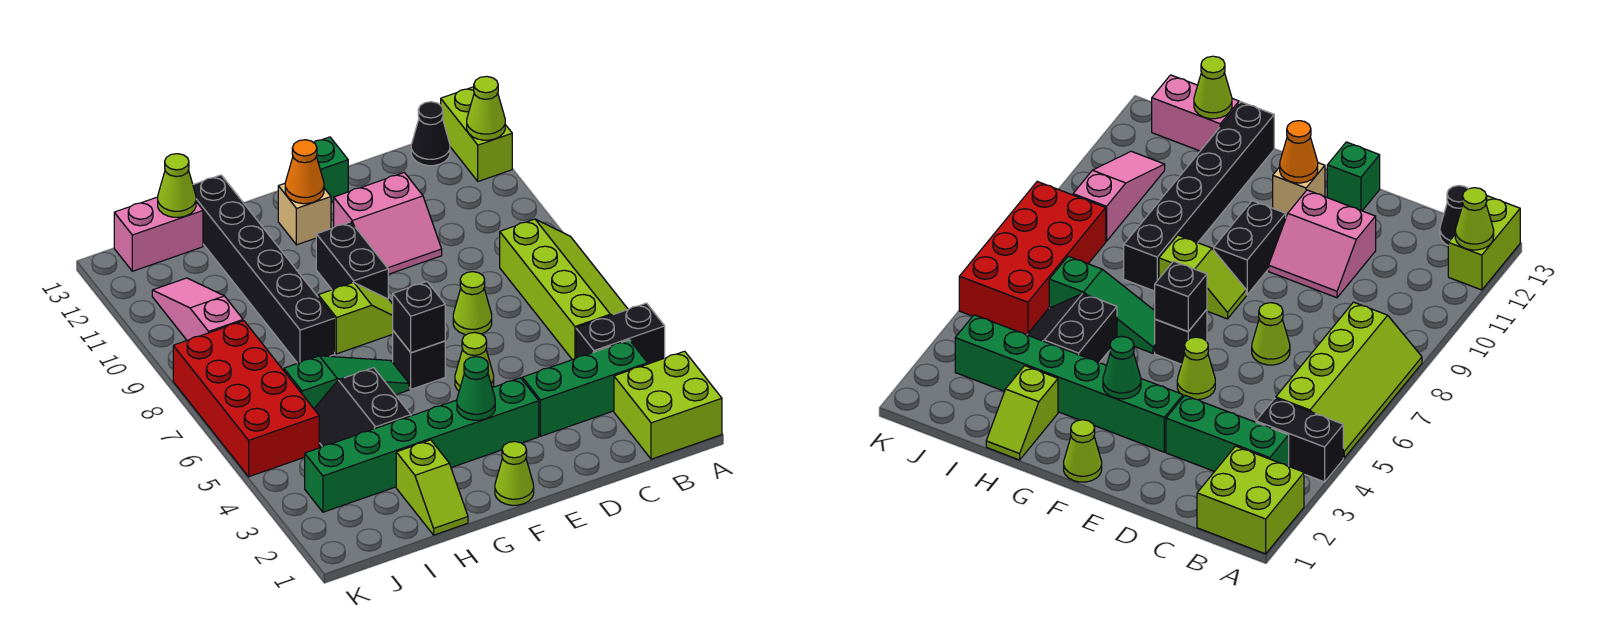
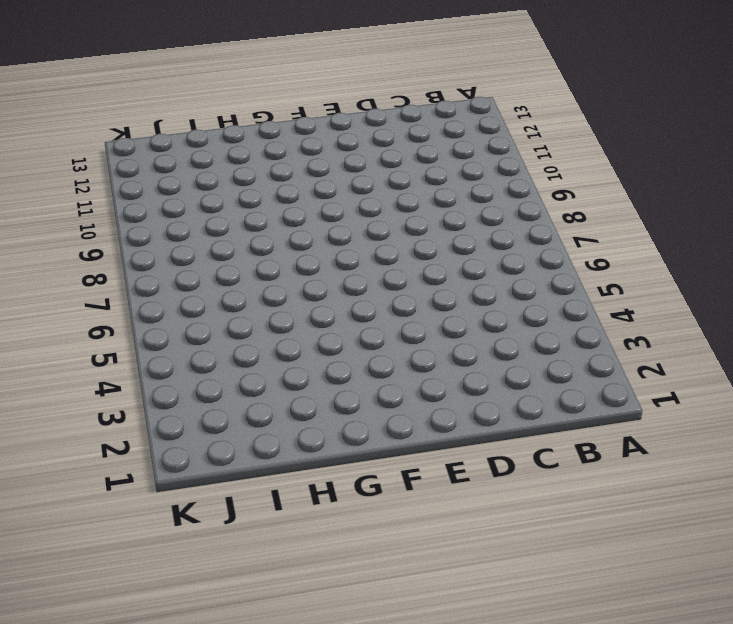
none -> lime brick A1:B2 level 1
none -> black brick A4:B4 level 1
none -> lime slope A5:B8 level 1 top B

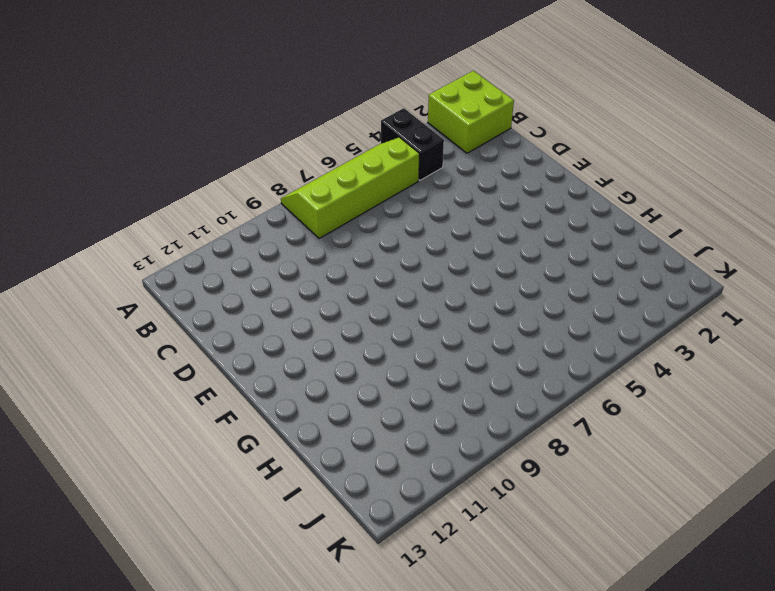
none -> lime brick A12:A13 level 1
none -> green brick B3:D3 level 1
none -> black cone B13 level 1

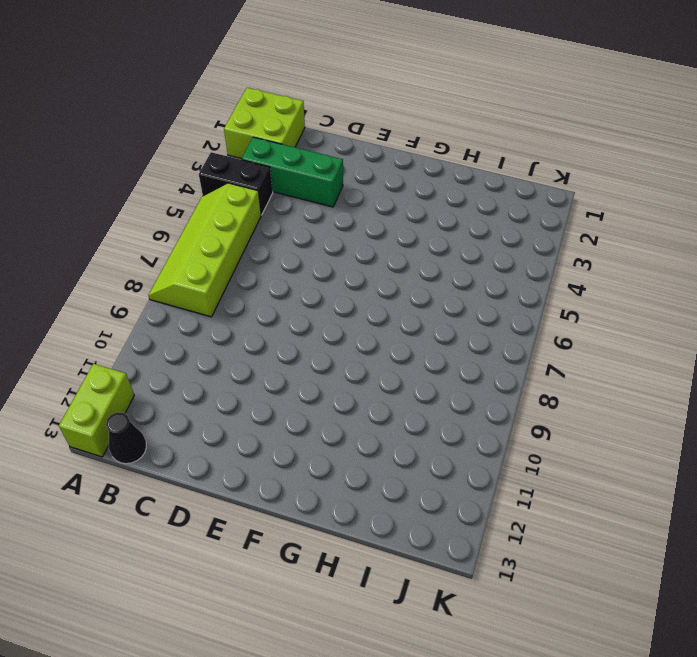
none -> lime cone D7 level 1
none -> pink slope D10:E11 level 1 top 11
none -> green brick E3:J3 level 1

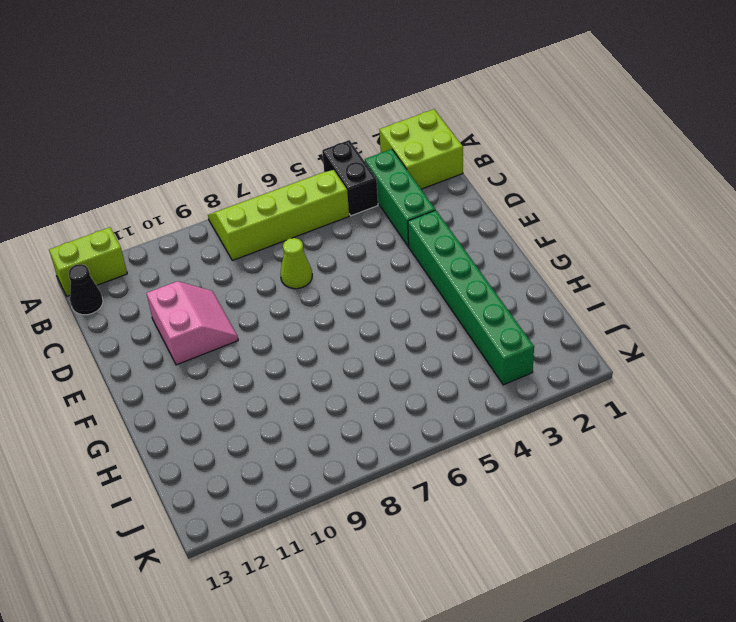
none -> lime cone E5 level 1
none -> green brick E13 level 1
none -> lime cone F1 level 1

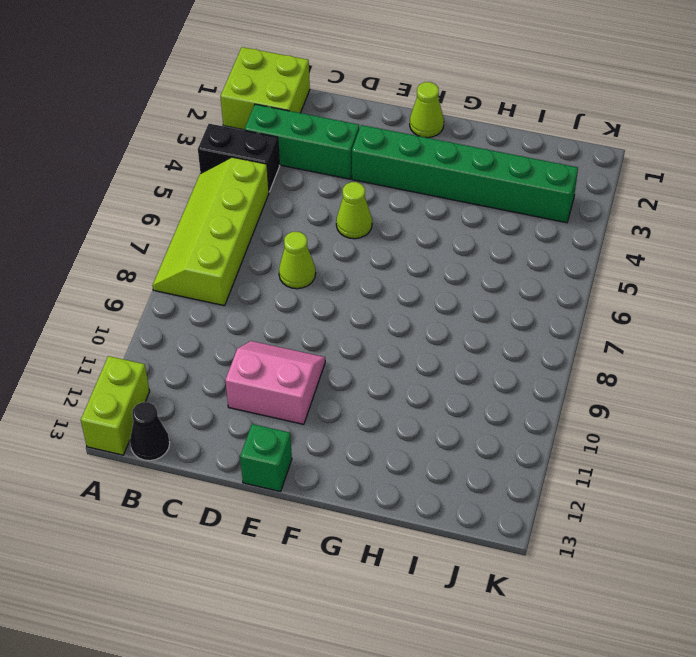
none -> black brick F6 level 1
none -> lime slope F8:G8 level 1 top G
none -> black brick F9:F10 level 1

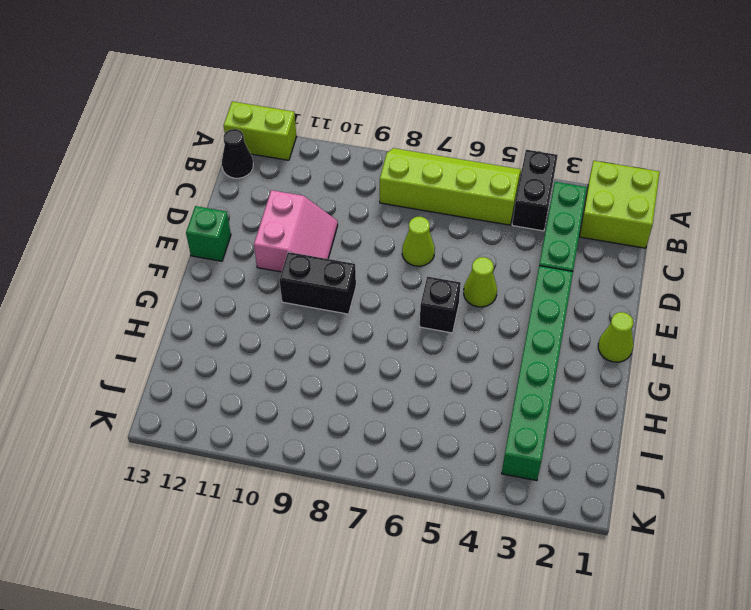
none -> lime slope F8:G8 level 1 top G
none -> tan brick F12 level 1
none -> green slope G6:I6 level 1 top I

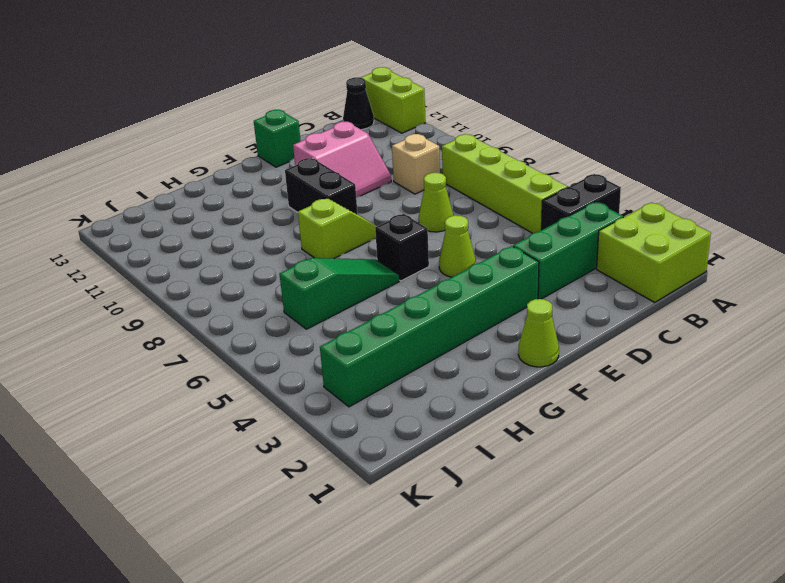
tan brick C9 level 1 -> tan brick F12 level 1
none -> lime slope H1:H2 level 1 top 2
none -> black slope H4:I5 level 1 top H
none -> black brick H8:H13 level 1

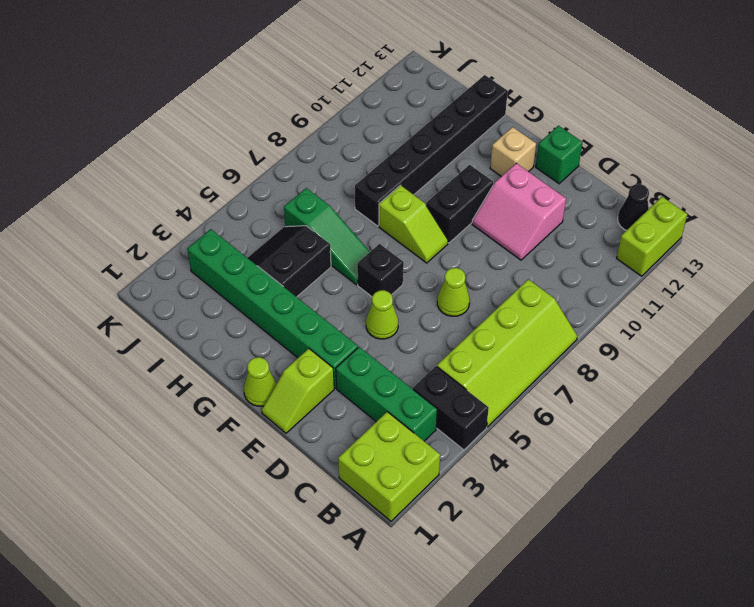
lime slope E1:E2 level 1 top 2 -> lime slope H1:H2 level 1 top 2
none -> pink brick I13:J13 level 1
none -> red brick J5:K8 level 1
none -> pink slope J9:J11 level 1 top 9

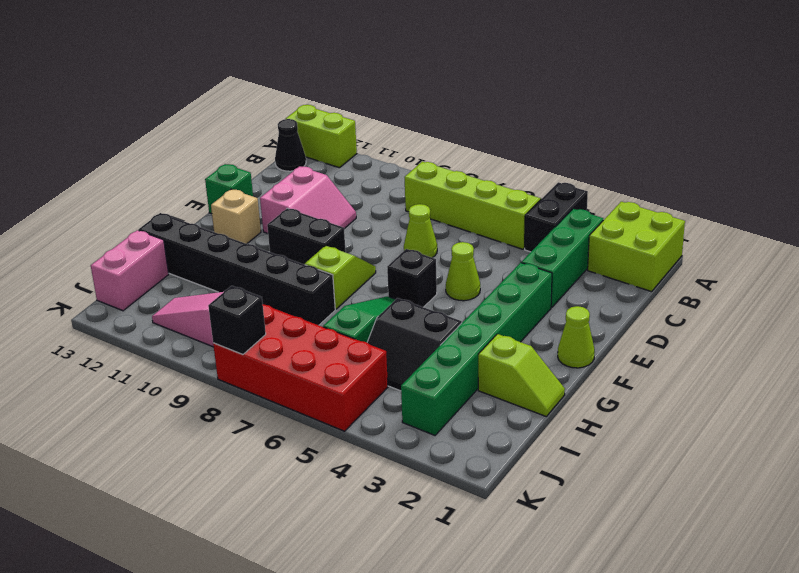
black brick K8 level 2 -> black brick F6 level 2
none -> lime cone A12 level 2
none -> green cone F3 level 2
none -> orange cone F12 level 2

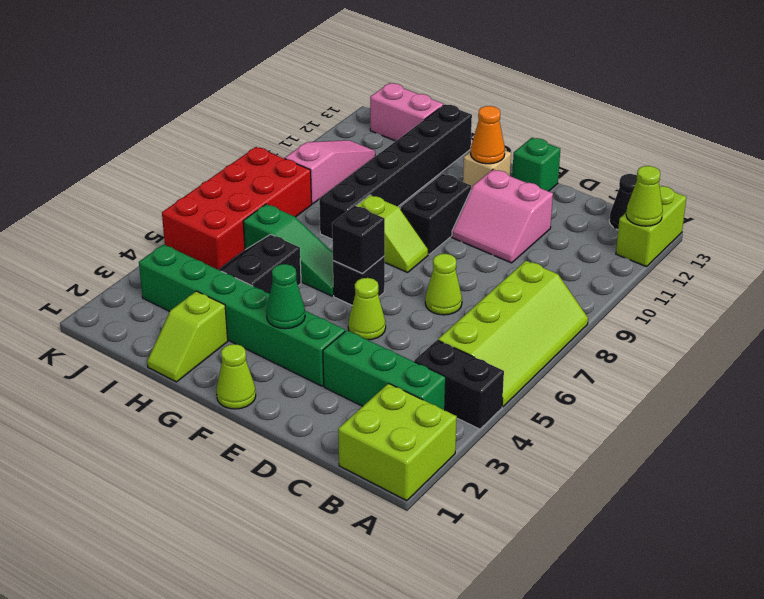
none -> lime cone I13 level 2

